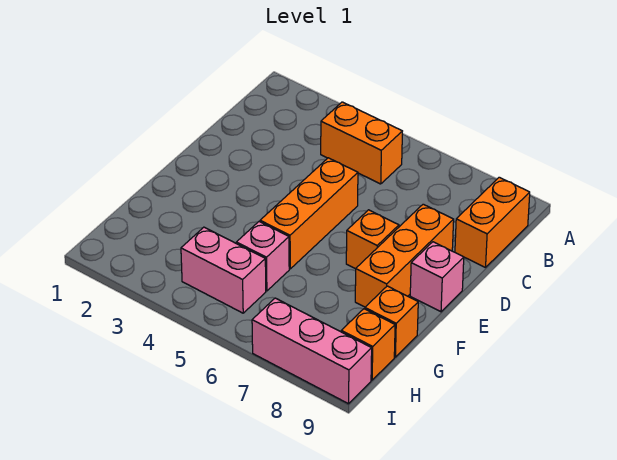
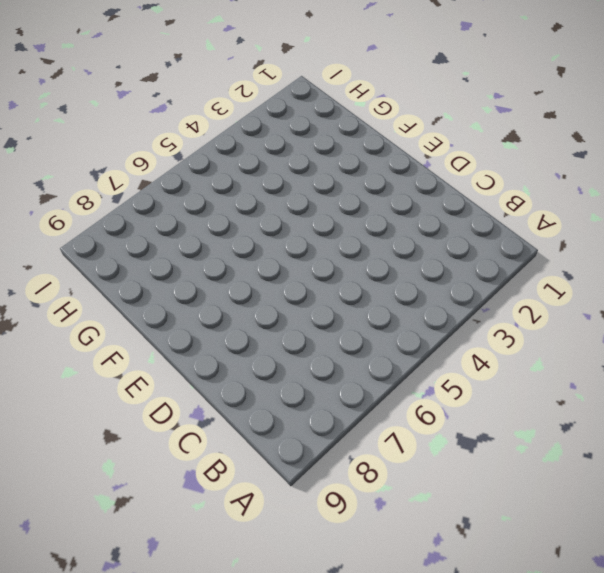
none -> orange brick B4:B5 level 1
none -> orange brick B9:C9 level 1

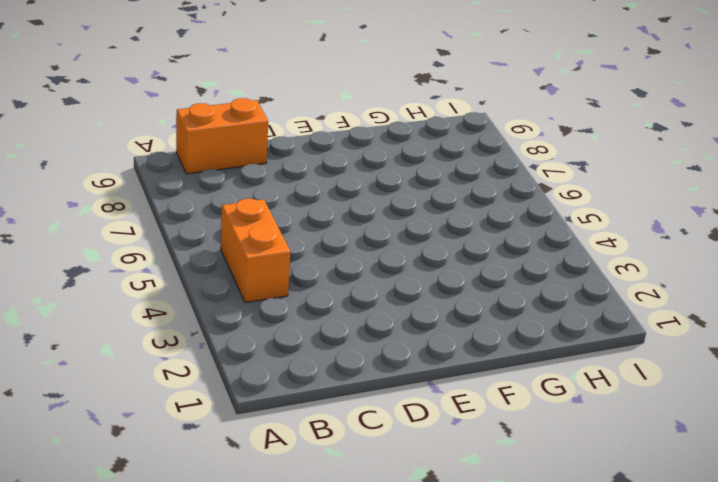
none -> orange brick D5:F5 level 1
none -> orange brick D8:F8 level 1

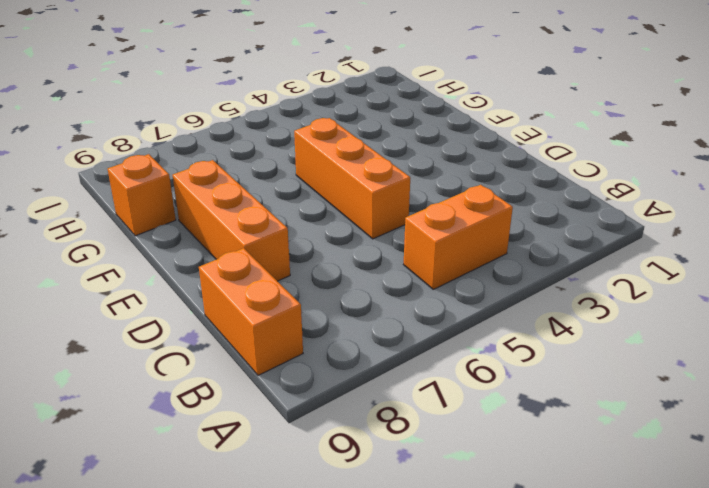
none -> orange brick E7 level 1
none -> pink brick E9 level 1

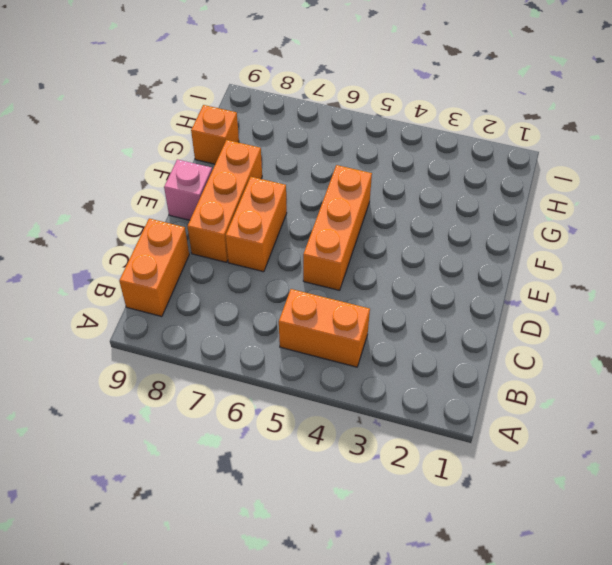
orange brick D7:E7 level 1 -> orange brick E7 level 1
none -> pink brick G5 level 1
none -> pink brick H4:H5 level 1

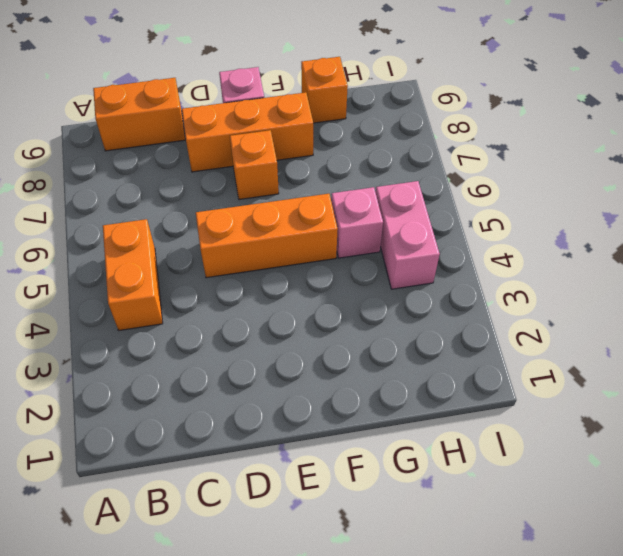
none -> orange brick H9 level 1
none -> pink brick I7:I9 level 1

